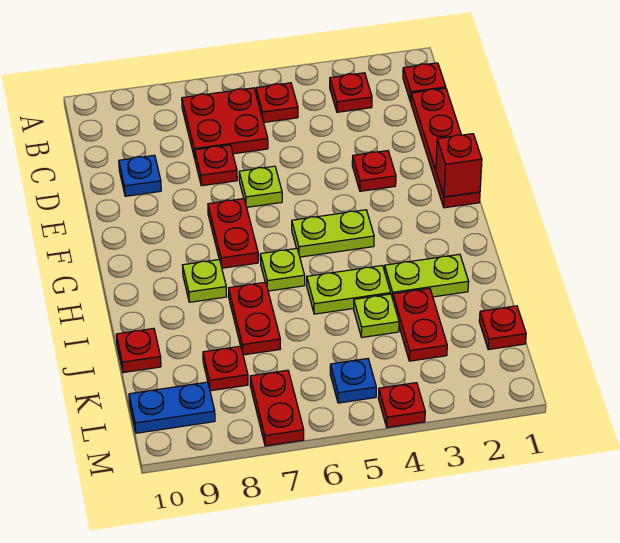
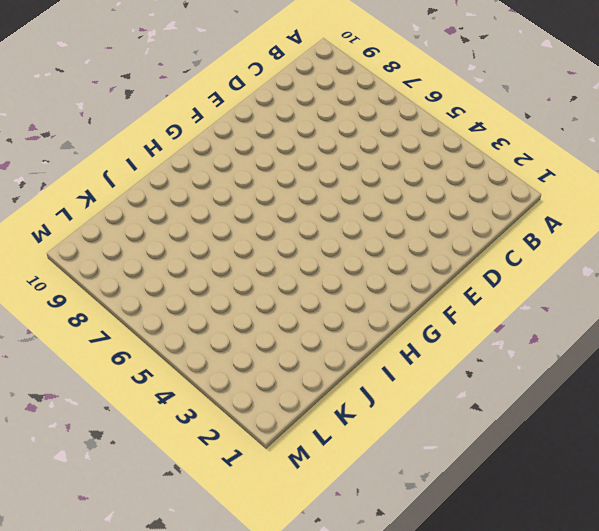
none -> red plate B1 level 1
none -> red plate B3 level 1
none -> red plate B5 level 1

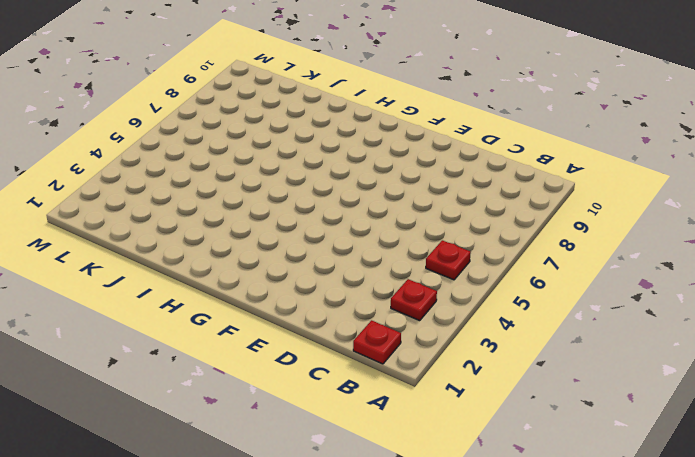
none -> red plate B6:C7 level 1
none -> red plate C1:F1 level 1
none -> red plate D7 level 1

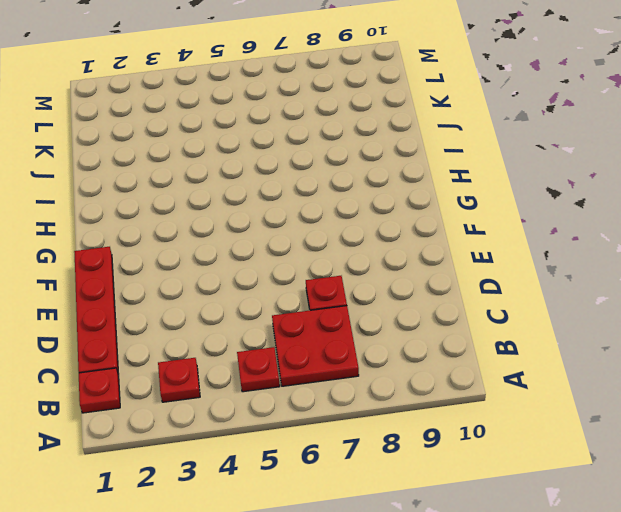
none -> blue plate D9 level 1
none -> red plate E3 level 1
none -> lime plate E6 level 1

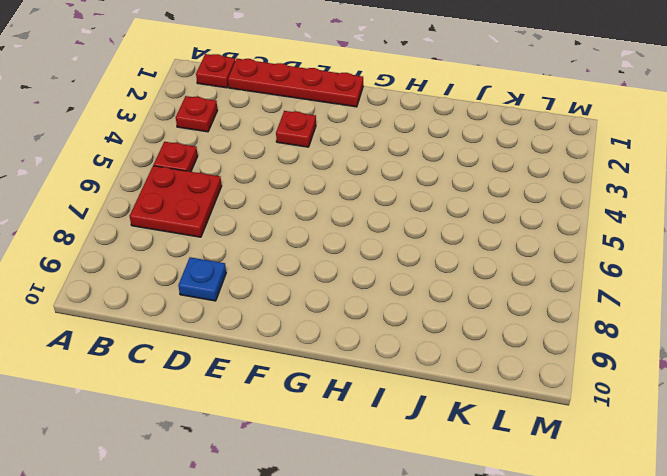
none -> red plate D7 level 1
none -> lime plate E6 level 1
none -> red plate F7:G7 level 1

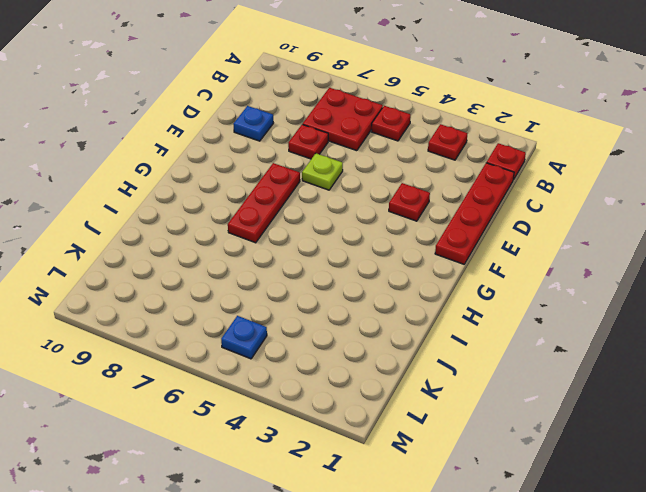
red plate F7:H7 level 1 -> red plate F7:G7 level 1
none -> lime plate G4:G5 level 1
none -> lime plate H6 level 1
none -> lime plate H8 level 1

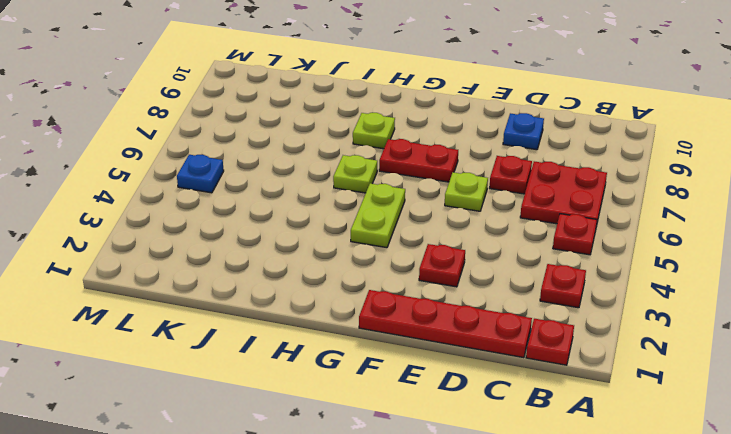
none -> lime plate I2:I3 level 1
none -> lime plate I4:I5 level 1
none -> red plate I7:J7 level 1

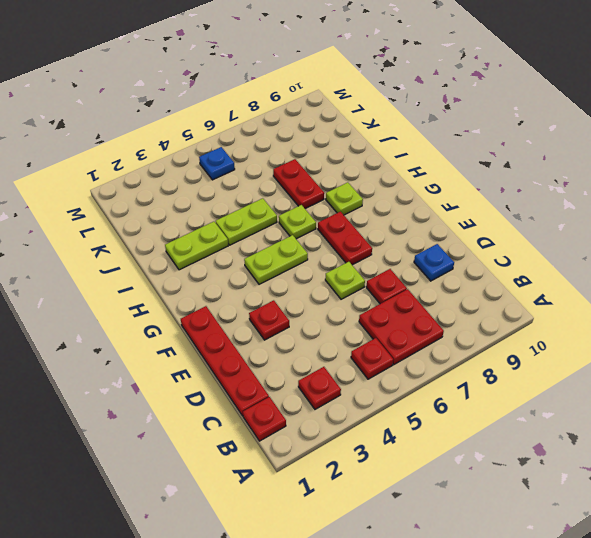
none -> red plate J3:K3 level 1
none -> lime plate J4 level 1
none -> red plate J10 level 1

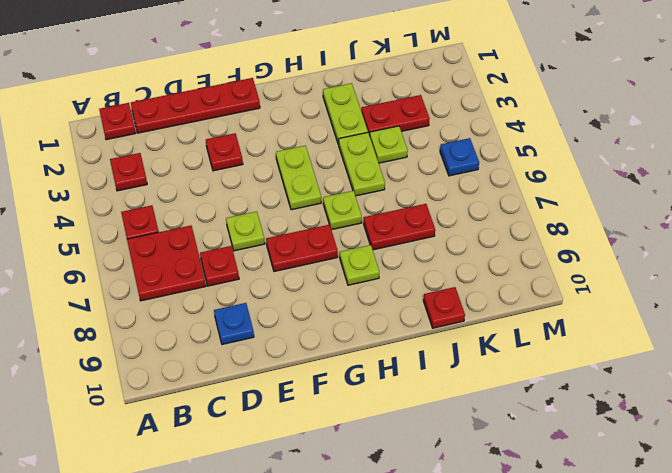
none -> red plate K1 level 1
none -> red plate K8 level 1
none -> red plate L7:M7 level 1

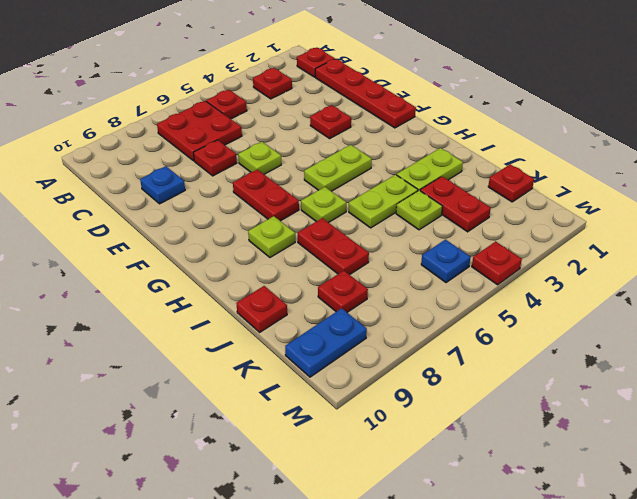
none -> red plate L7:M7 level 1
none -> red brick F1 level 2

